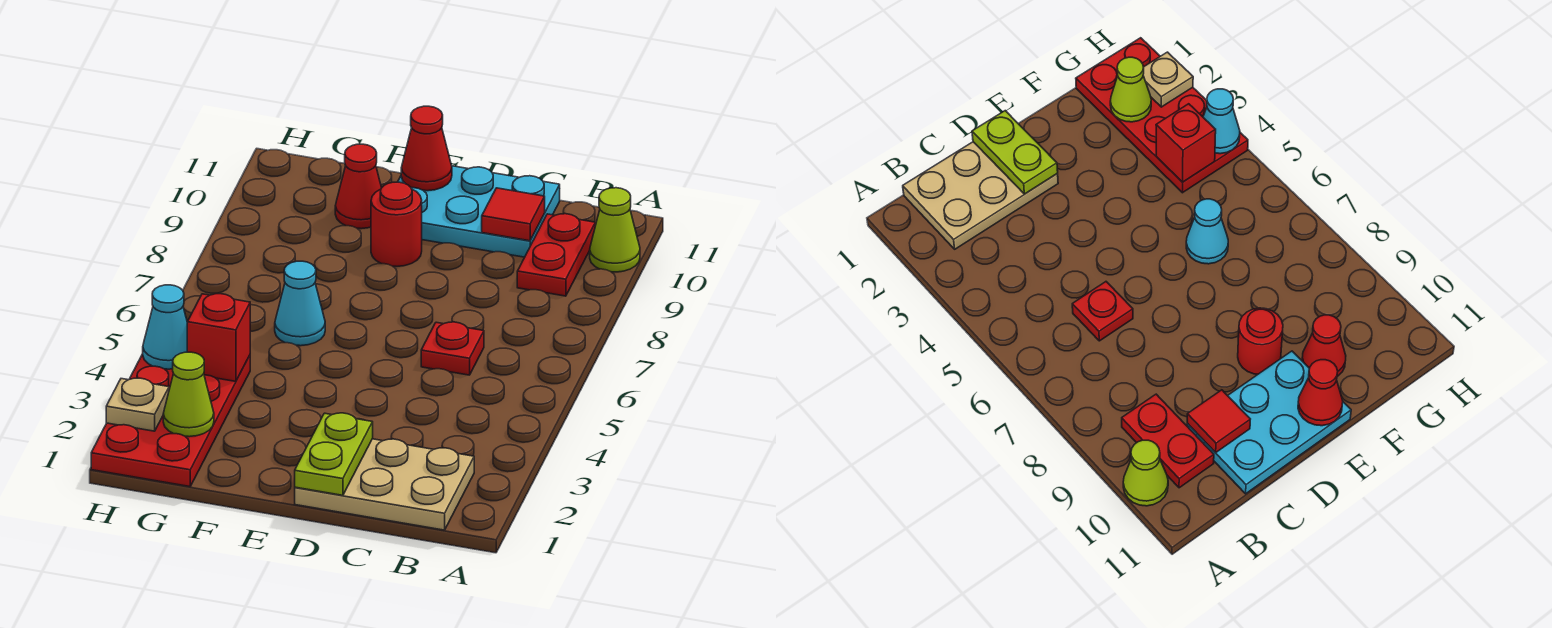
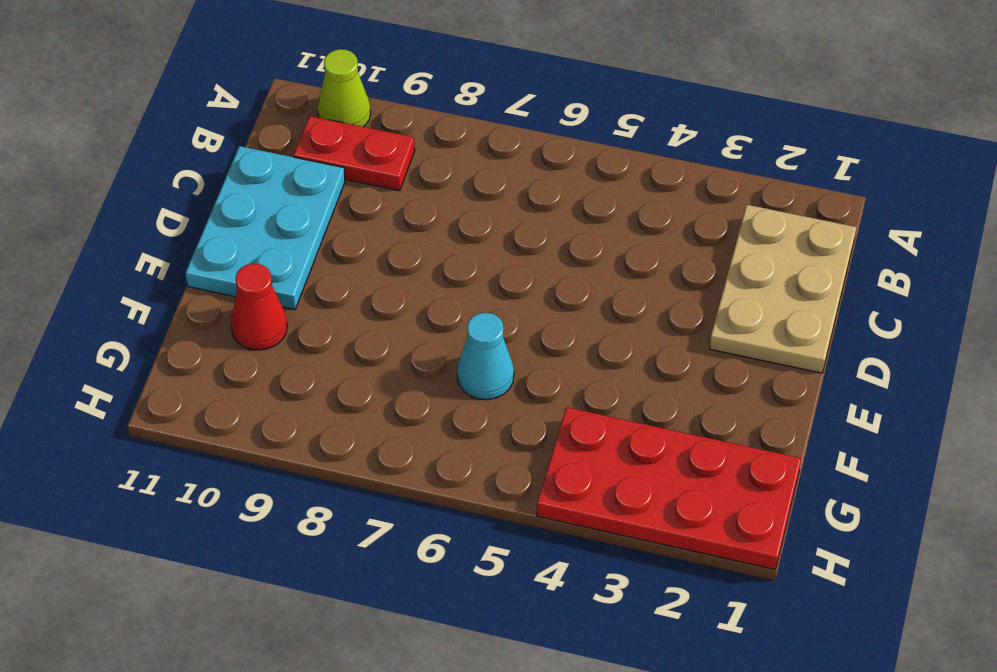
none -> red plate C6 level 1
none -> red round brick E9 level 1
none -> red tile C10 level 2

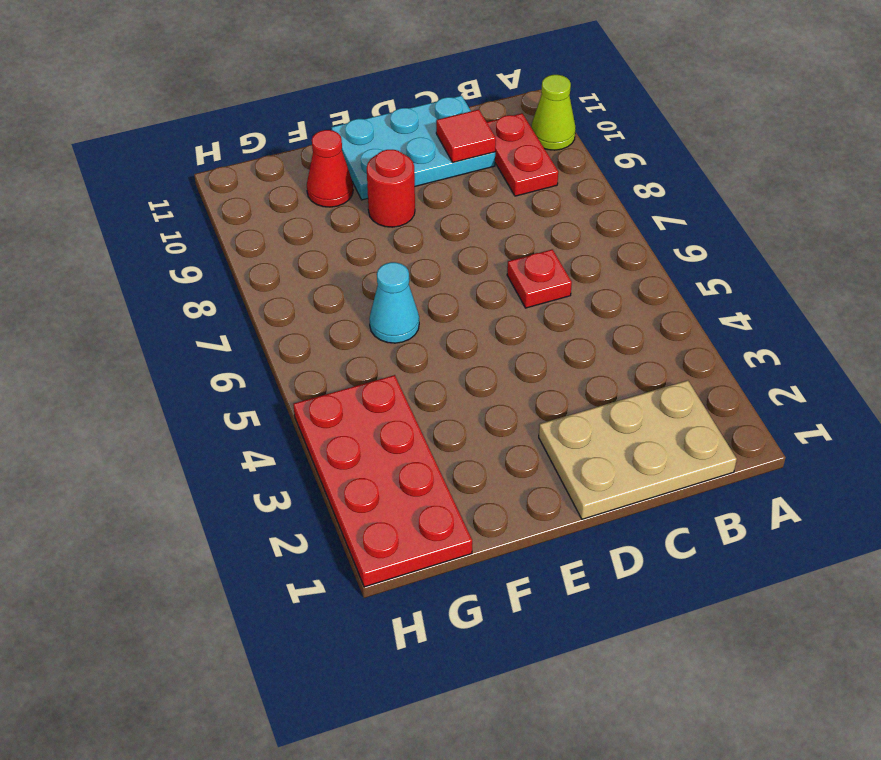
none -> lime plate D1:D2 level 2
none -> red cone E11 level 2
none -> lime cone G2 level 2

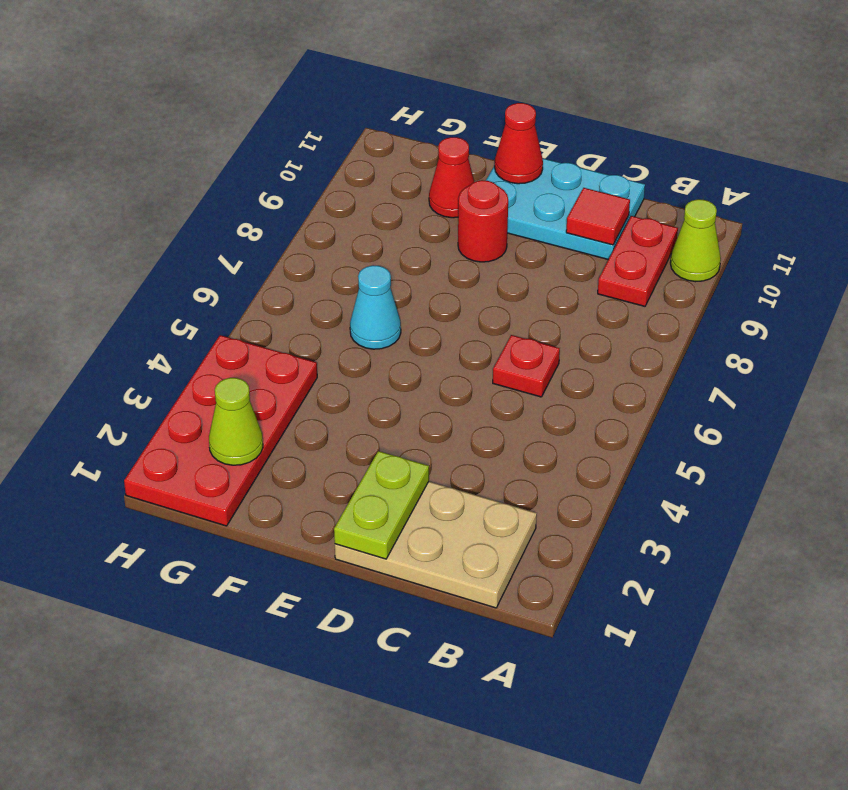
none -> red brick G4 level 2
none -> tan plate H2 level 2
none -> cyan cone H4 level 2

